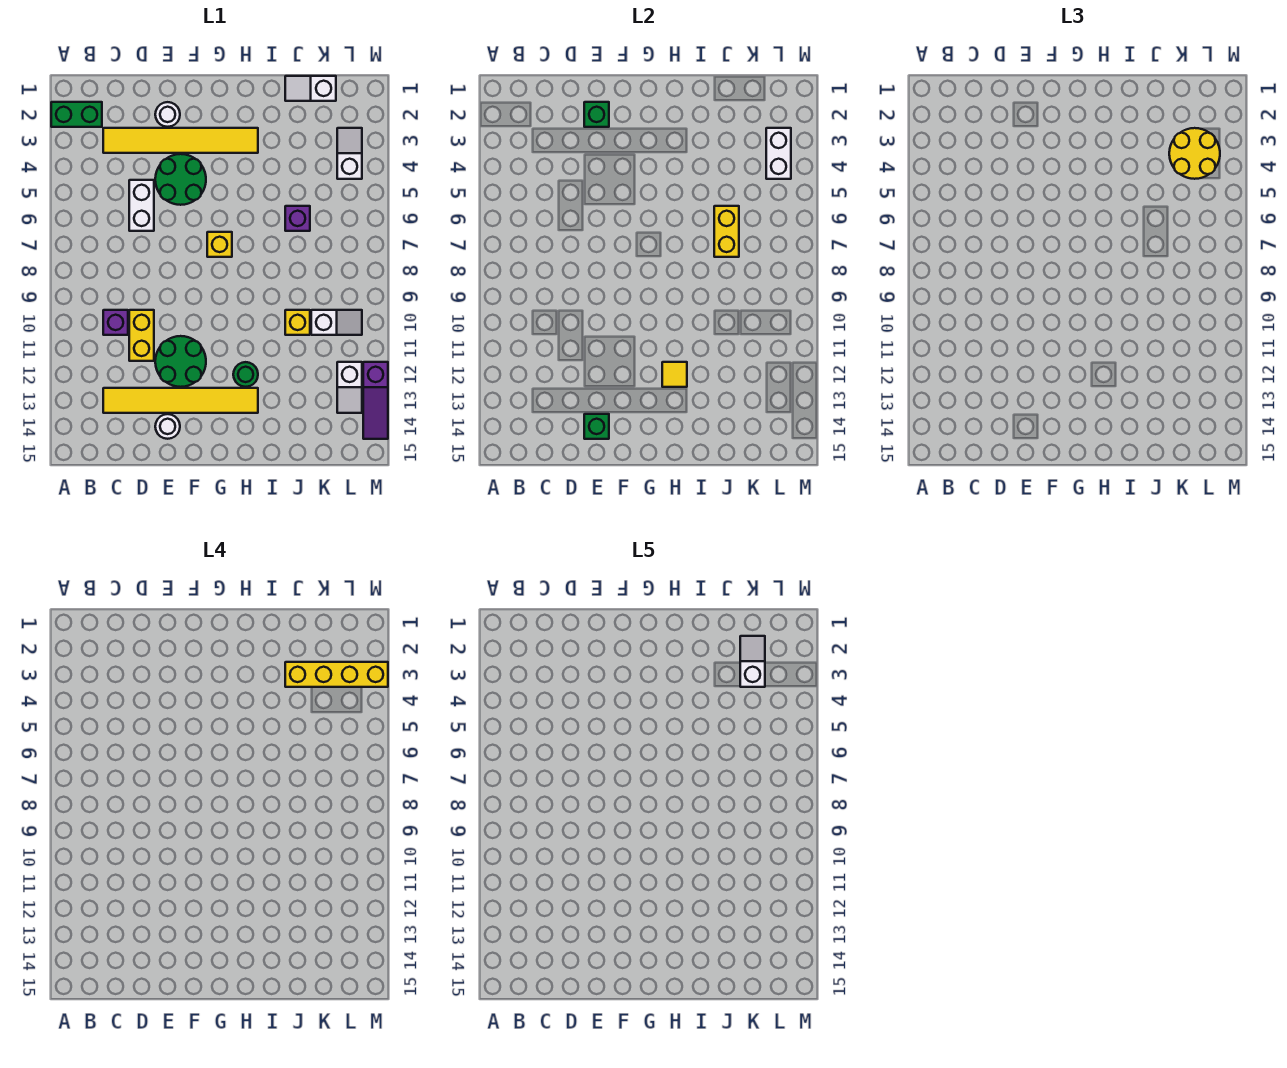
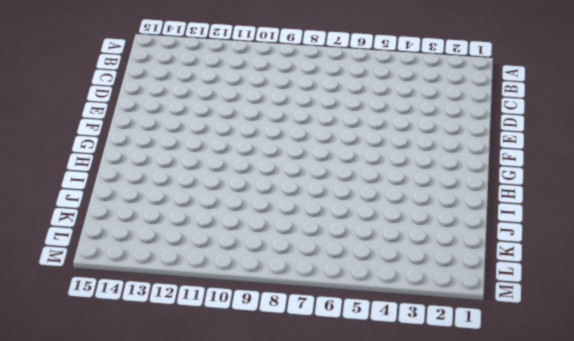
none -> green brick A2:B2 level 1
none -> yellow tile C3:H3 level 1
none -> purple brick C10 level 1

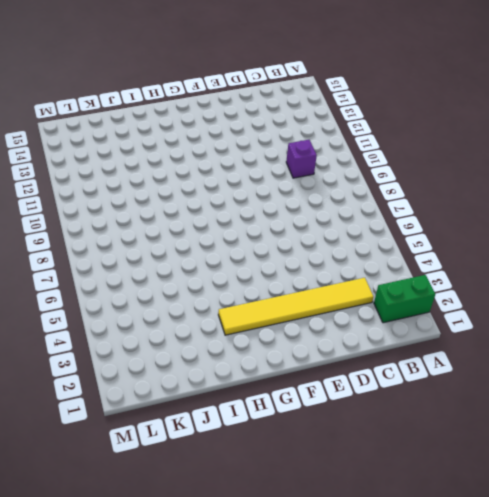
none -> yellow tile C13:H13 level 1
none -> white brick D5:D6 level 1
none -> yellow brick D10:D11 level 1

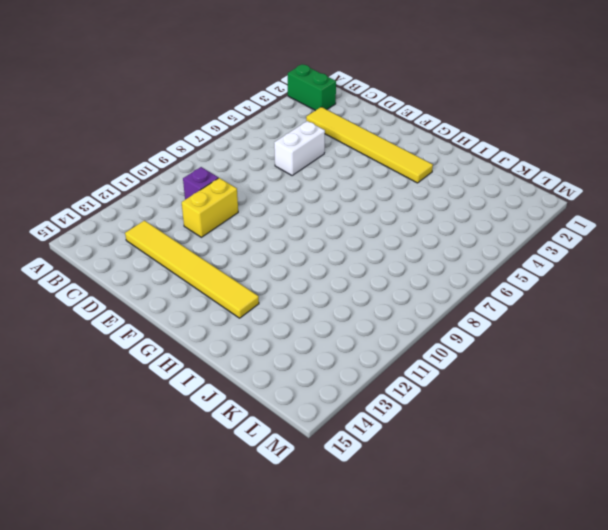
none -> white round brick E2 level 1
none -> green round brick E4:F5 level 1
none -> green round brick E11:F12 level 1

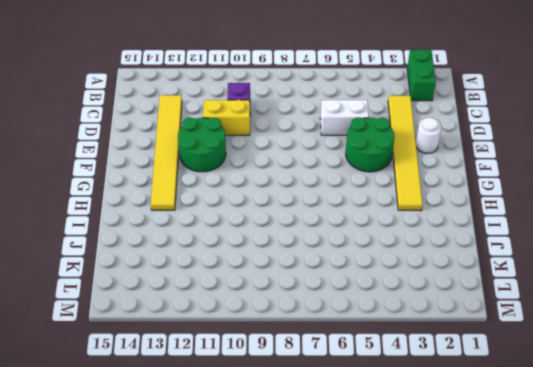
none -> white round brick E14 level 1
none -> yellow brick G7 level 1
none -> green round brick H12 level 1

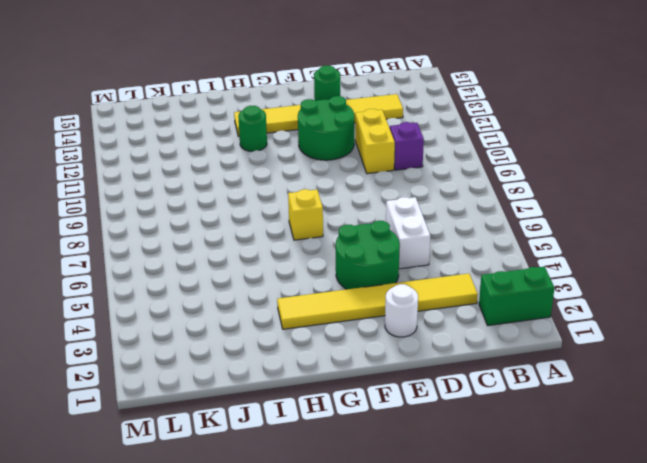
green round brick E14 level 1 -> white round brick E14 level 1
none -> white slope J1:K1 level 1 top K
none -> purple brick J6 level 1
none -> yellow brick J10 level 1

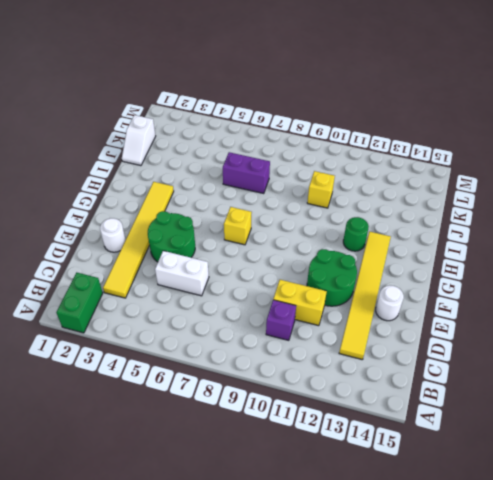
purple brick J6:J7 level 1 -> purple brick J6 level 1
none -> white slope K10:L10 level 1 top K
none -> white slope L3:L4 level 1 top 4
none -> white slope L12:L13 level 1 top 12

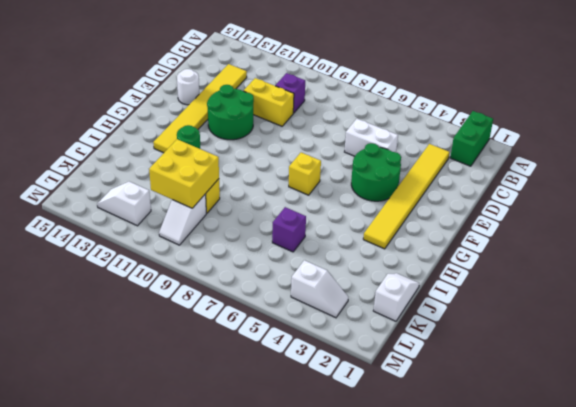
yellow brick J10:K11 level 2 -> none
none -> white round brick E2 level 1
none -> purple slope M12:M14 level 1 top 12
none -> green brick E2 level 2

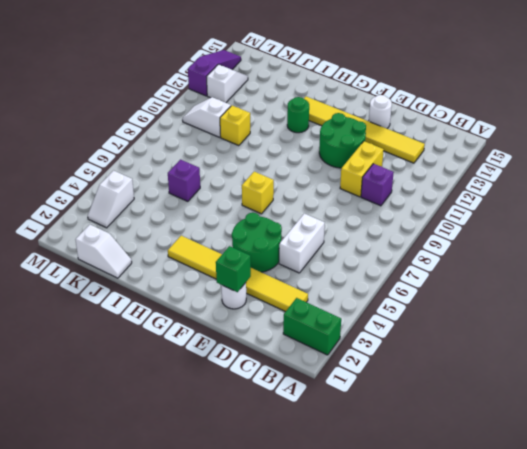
none -> green brick E14 level 2
none -> yellow tile H12 level 2
none -> yellow brick J6:J7 level 2

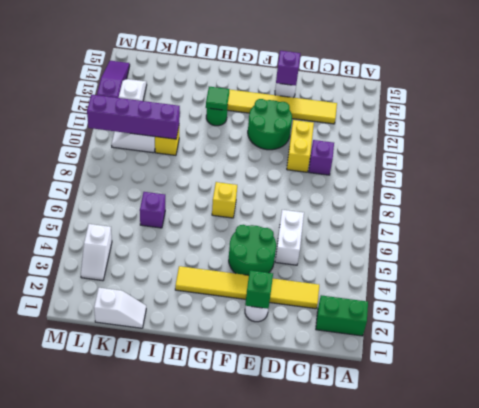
purple brick E14 level 2 -> green brick E14 level 2
green tile H12 level 2 -> yellow tile H12 level 2
purple brick J10:M10 level 2 -> none
none -> yellow brick J6:J7 level 2
none -> white brick L3:L4 level 2
none -> yellow round brick K3:L4 level 3

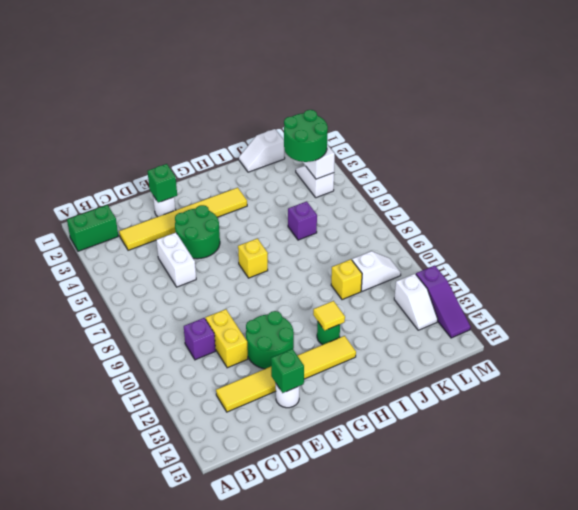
green round brick K3:L4 level 3 -> yellow round brick K3:L4 level 3
none -> yellow brick J6:J7 level 2
none -> yellow brick J3:M3 level 4
none -> white slope K2:K3 level 5 top 3

